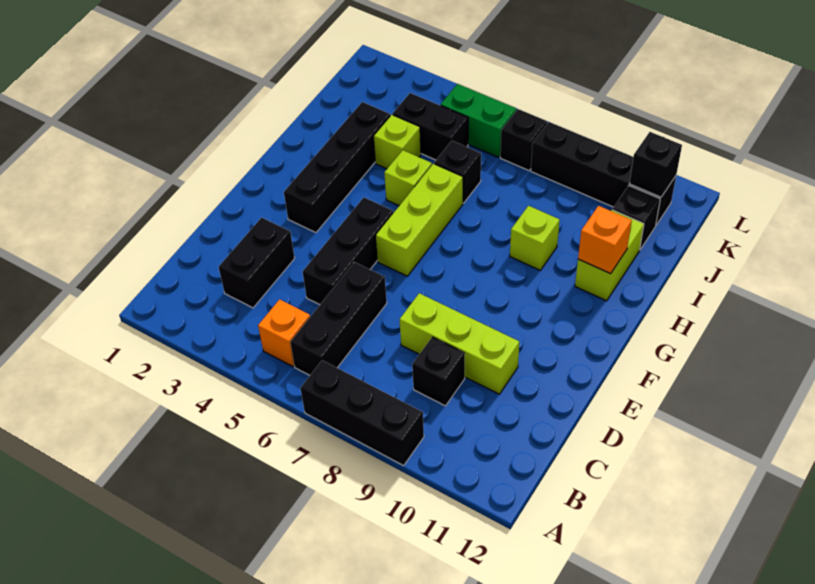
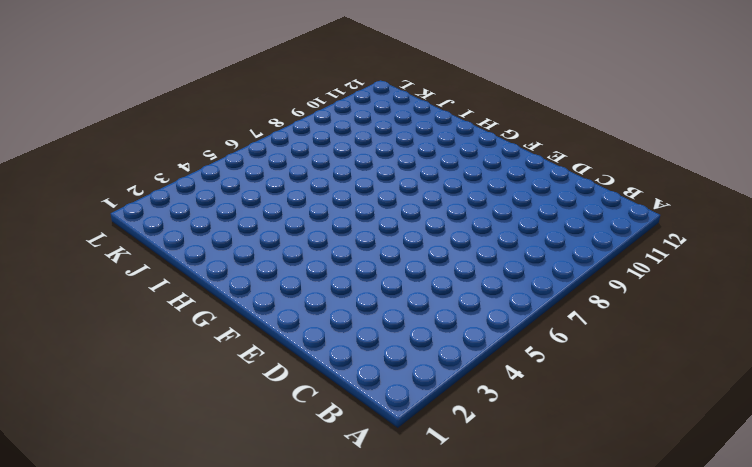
none -> black brick A7:A9 level 1
none -> orange brick B5 level 1
none -> black brick B6:D6 level 1

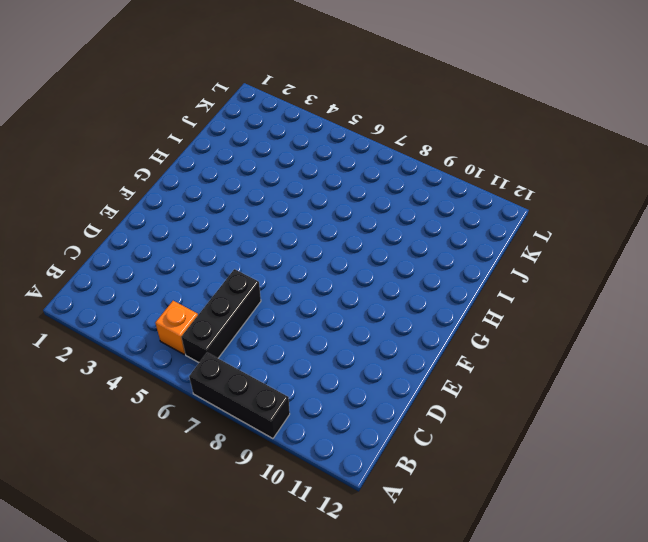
none -> black brick C3:D3 level 1
none -> black brick C9 level 1
none -> black brick D5:F5 level 1

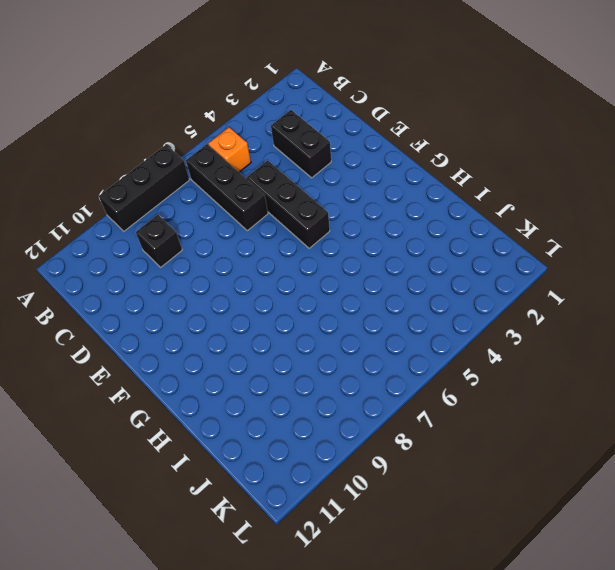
none -> lime brick D8:D10 level 1
none -> black brick F3:I3 level 1
none -> lime brick F6:H6 level 1

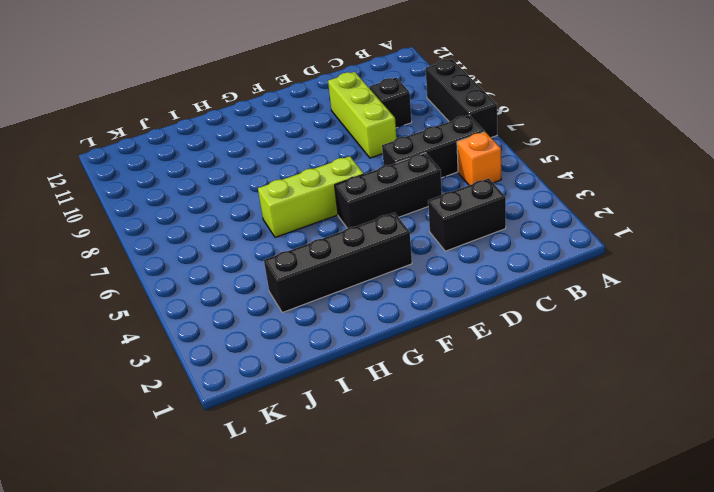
none -> lime brick H5 level 1
none -> lime brick H9 level 1
none -> lime brick H11:I11 level 1

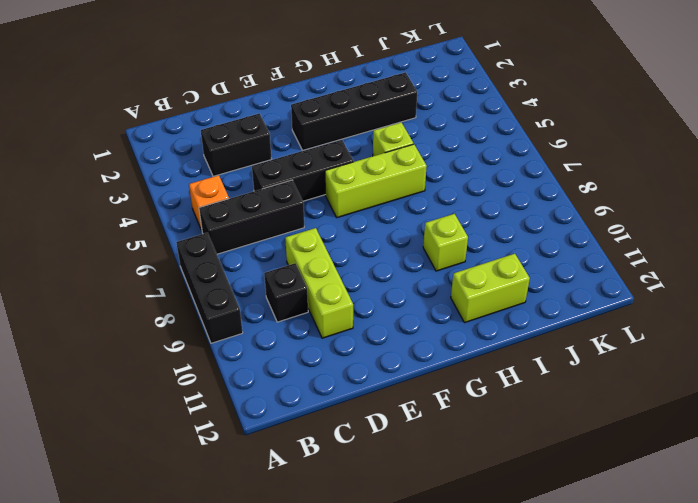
none -> lime brick I4 level 1
none -> black brick I6 level 1
none -> black brick J4:J5 level 1

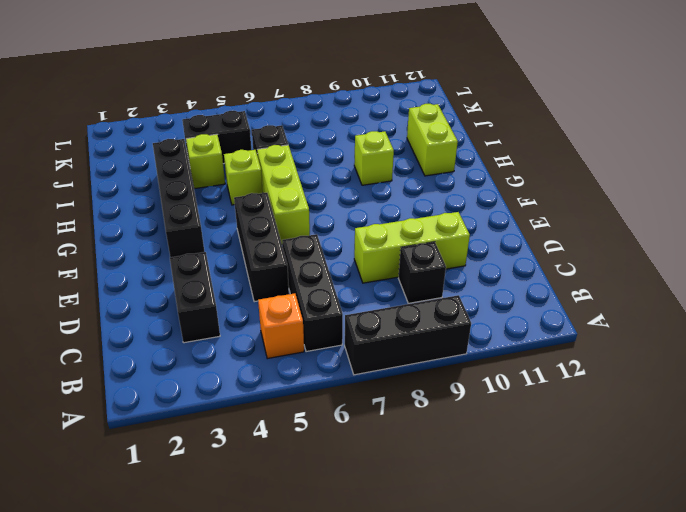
none -> black brick J11 level 1
none -> green brick K5:K6 level 1
none -> black brick K7 level 1

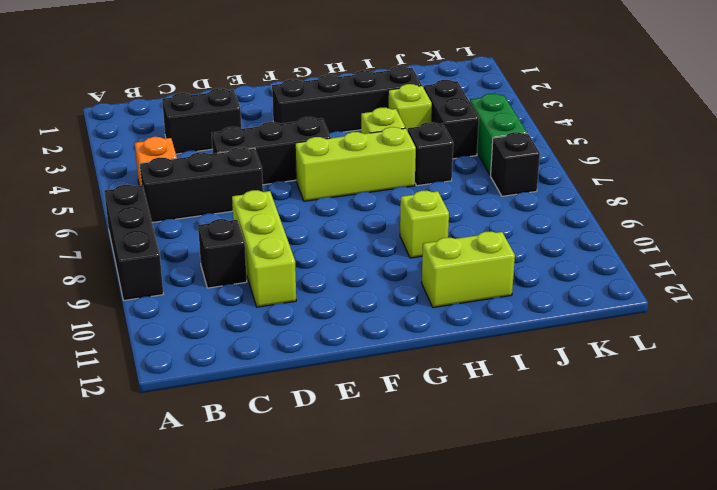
none -> black brick J11 level 1
none -> black brick K8:K11 level 1
none -> orange brick H11 level 2

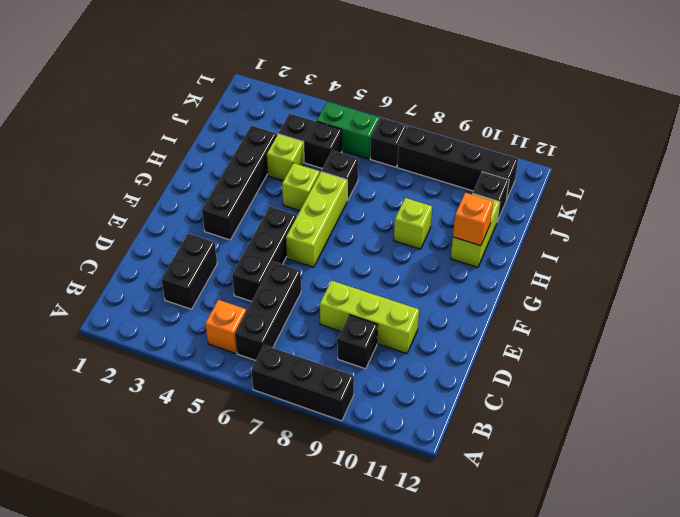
none -> black brick K11 level 2

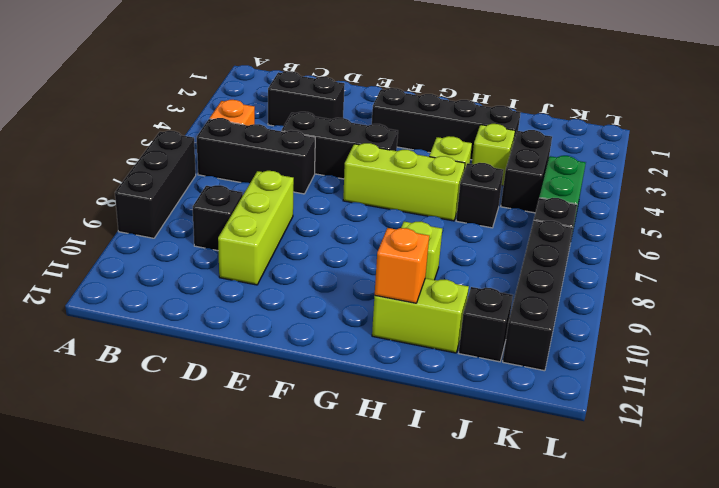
none -> black brick K11 level 2

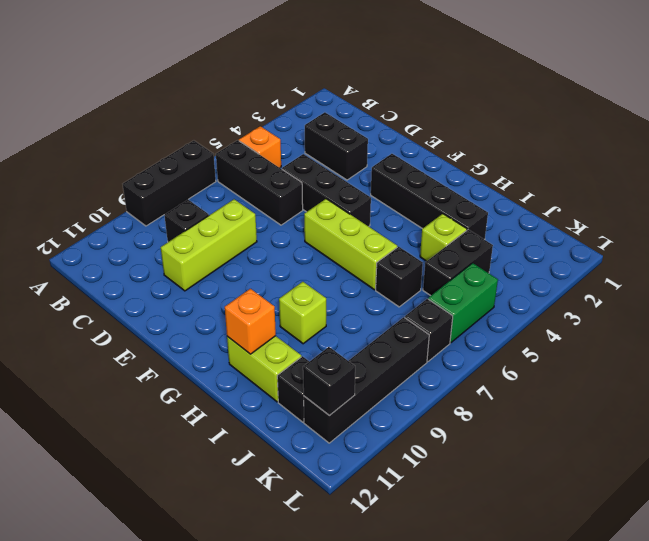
none -> lime brick H5 level 1

